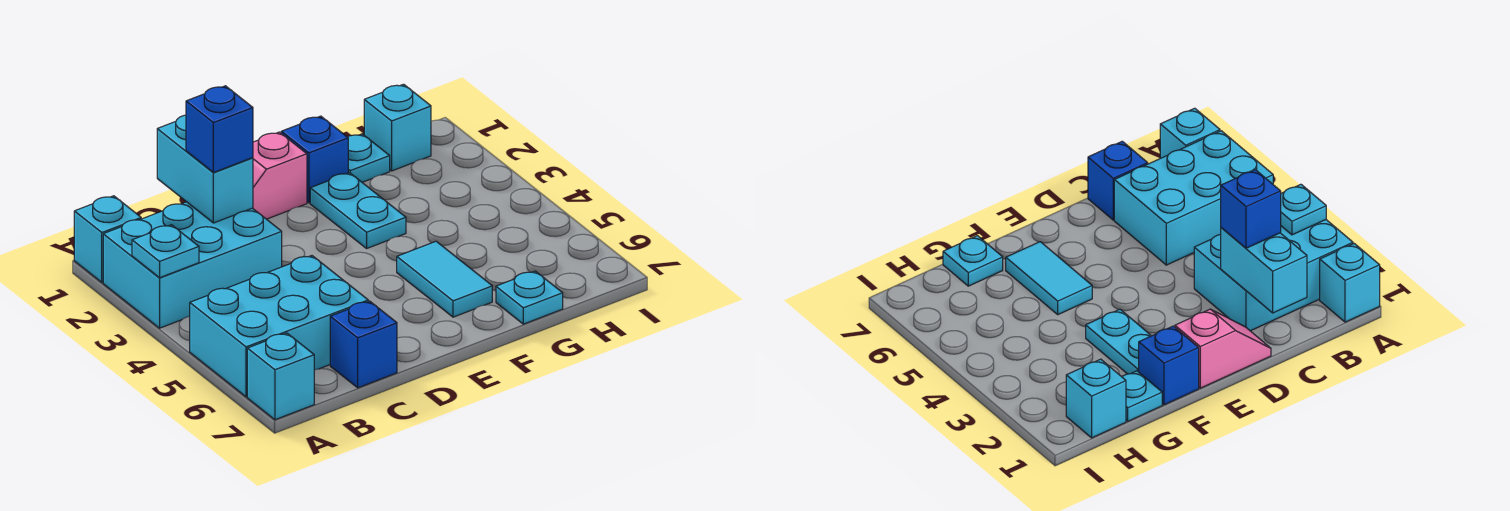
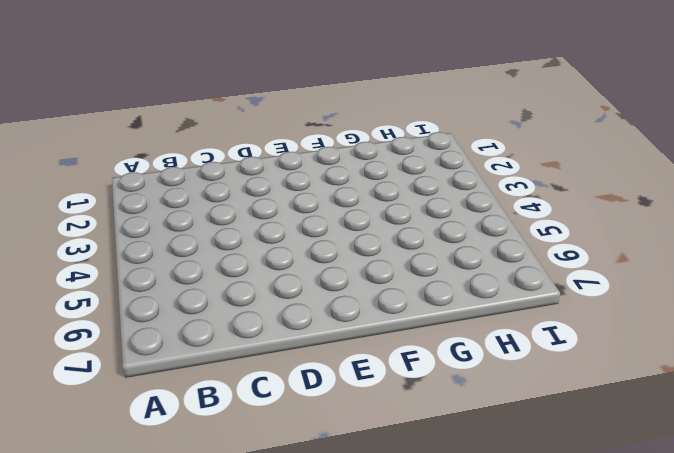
none -> cyan brick A1 level 1
none -> cyan brick A2:C3 level 1
none -> cyan brick A5:C6 level 1

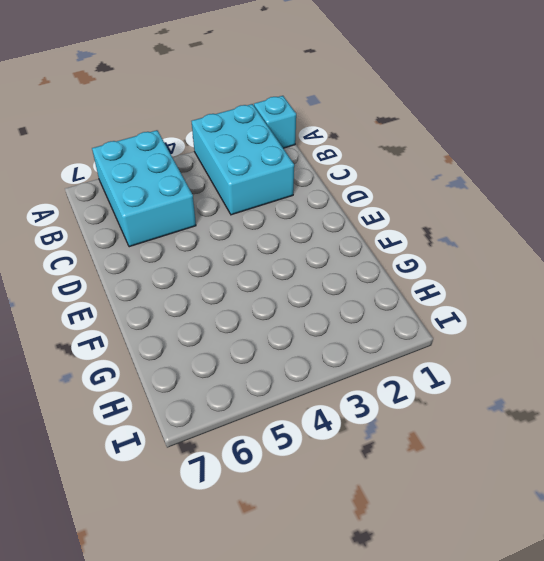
none -> cyan brick A7 level 1
none -> blue brick C7 level 1
none -> pink slope D1:E1 level 1 top E

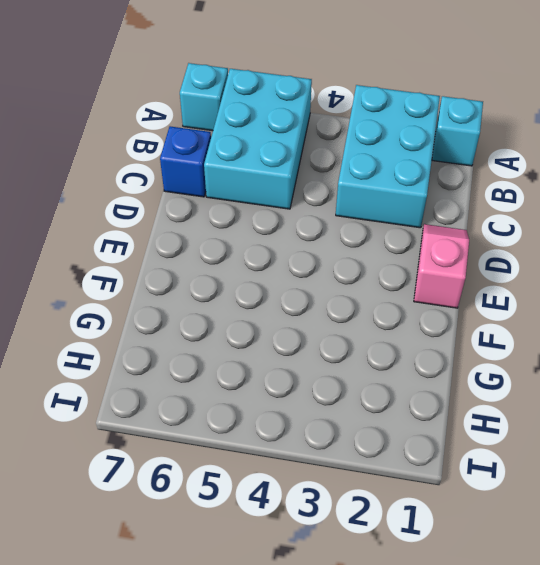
none -> blue brick F1 level 1
none -> cyan plate F2:F3 level 1
none -> cyan tile F5:F6 level 1

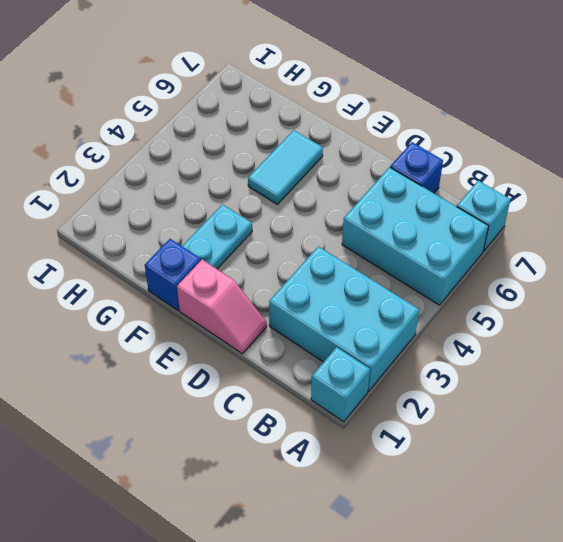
none -> cyan plate G1 level 1
none -> cyan plate G7 level 1
none -> cyan brick H1 level 1

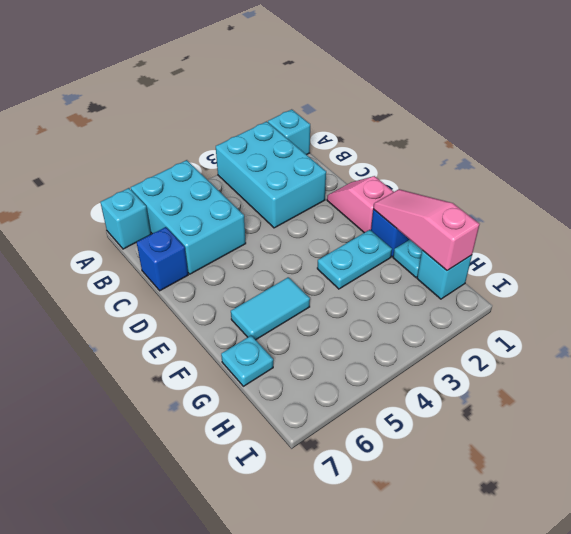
pink slope F1:H1 level 2 top H -> none
none -> cyan plate A3 level 2
none -> cyan brick C1:C2 level 2
none -> blue brick C2 level 3

